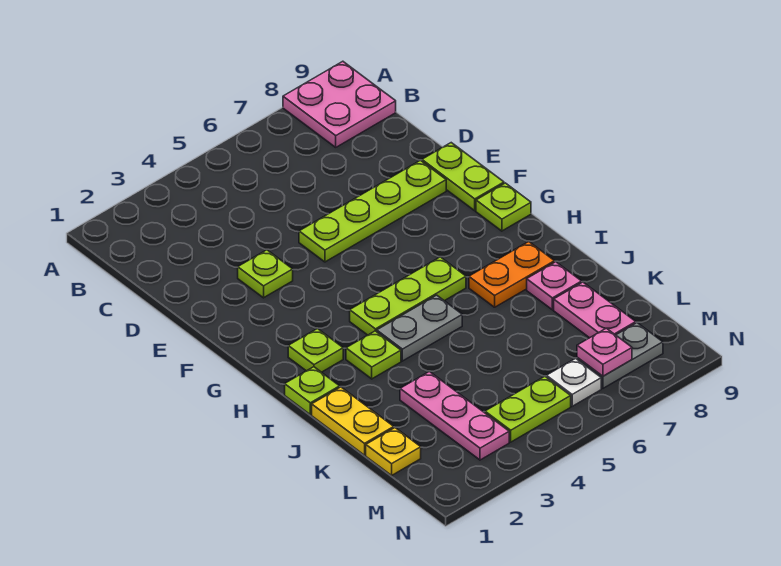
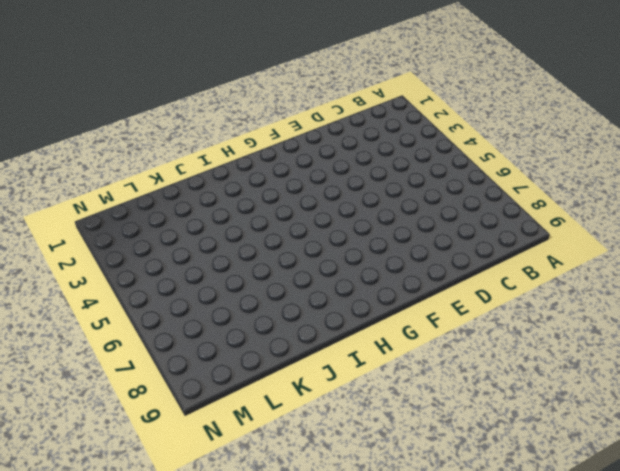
none -> pink plate A8:B9 level 1
none -> lime plate E3 level 1
none -> lime plate E5:E8 level 1

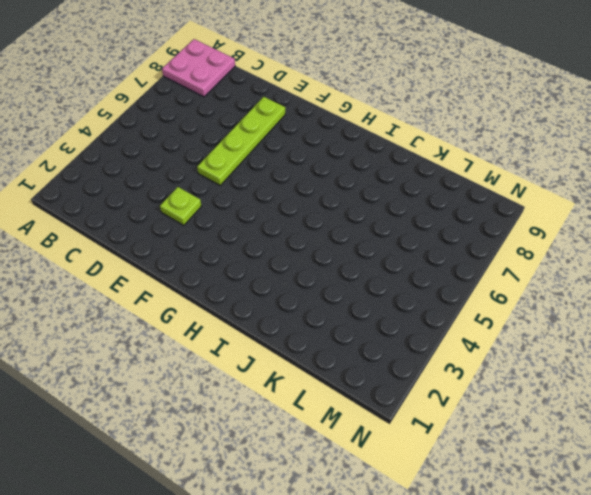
none -> lime plate E9:F9 level 1
none -> lime plate G9 level 1
none -> lime plate H2 level 1

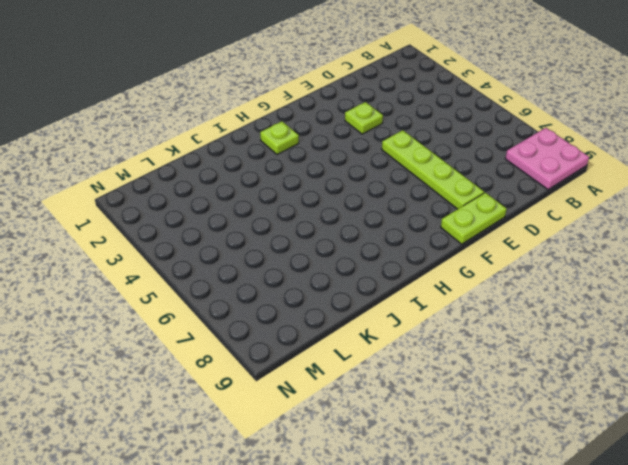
none -> lime plate G9 level 1
none -> lime plate H4:H6 level 1
none -> lime plate I1 level 1

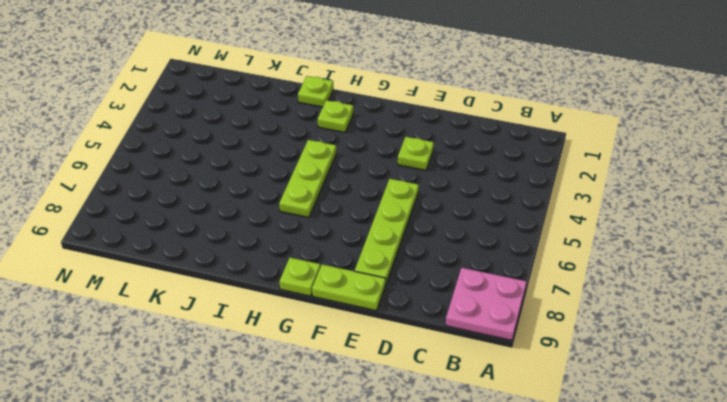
none -> lime plate I3 level 1
none -> grey plate I4:I5 level 1
none -> orange plate I7:I8 level 1

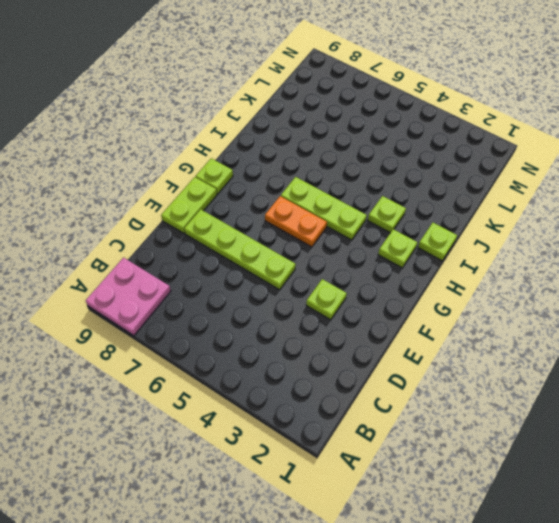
orange plate G5:G6 level 1 -> orange plate I7:I8 level 1
none -> grey plate I4:I5 level 1
none -> yellow plate J1:K1 level 1
none -> pink plate J8 level 1

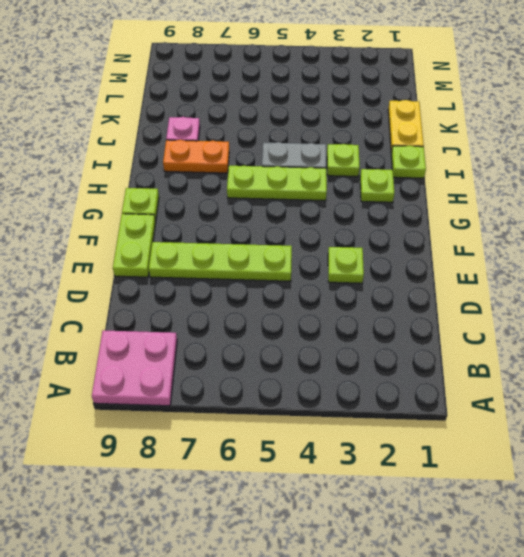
none -> pink plate K3:M3 level 1
none -> pink plate K8:L8 level 1
none -> yellow plate L1 level 1

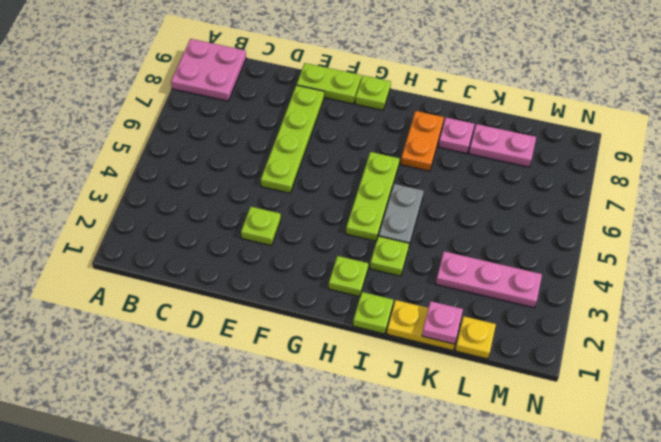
pink plate K1 level 2 -> pink plate M7 level 2
none -> lime plate M4:M5 level 1
none -> white plate M6 level 1
none -> grey plate M7:M8 level 1

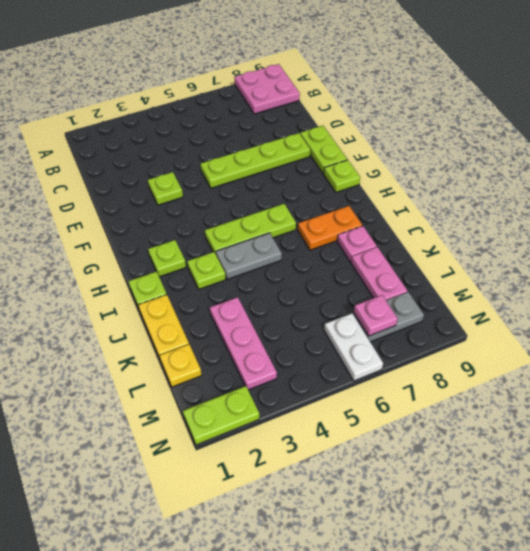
white plate M6:N6 level 1 -> white plate M6 level 1
lime plate N1:N2 level 1 -> lime plate M4:M5 level 1

